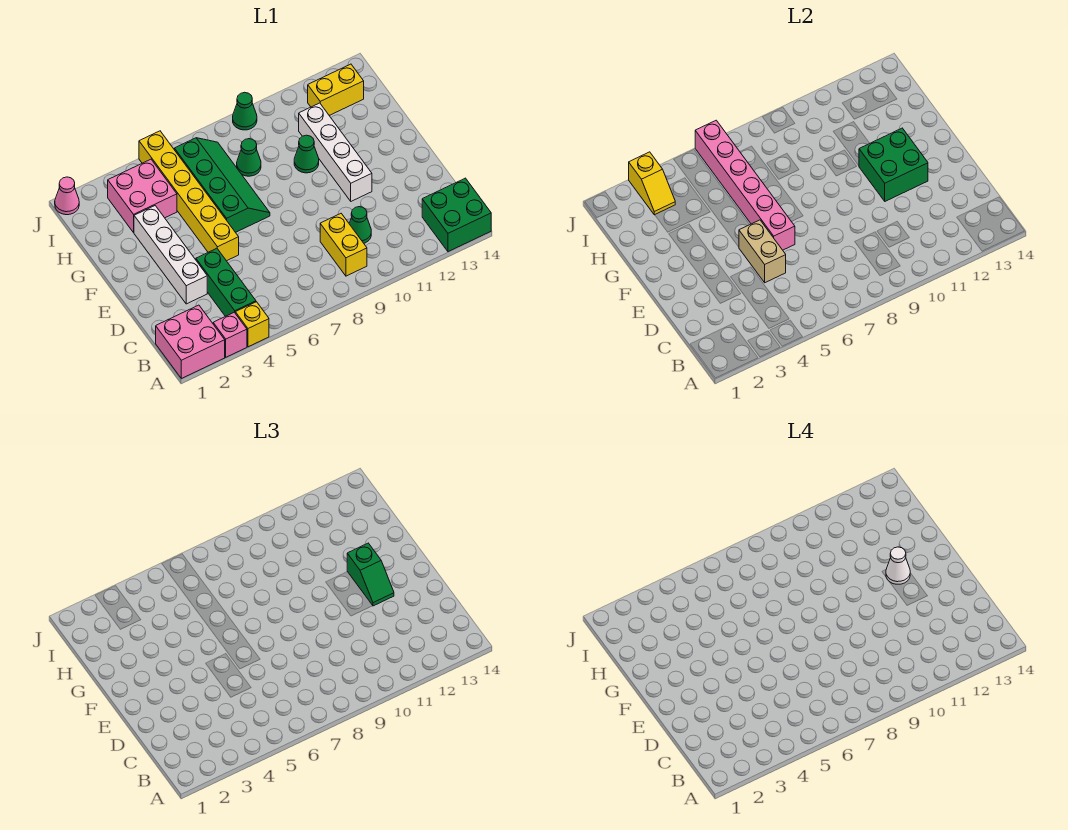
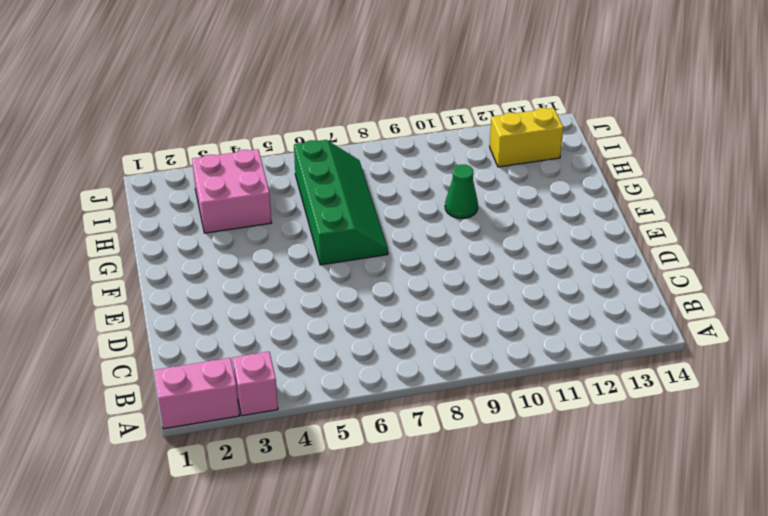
pink brick A1:A2 level 1 -> pink brick A1:B2 level 1
none -> yellow brick A4 level 1
none -> green brick A13:B14 level 1
none -> green brick B4:D4 level 1

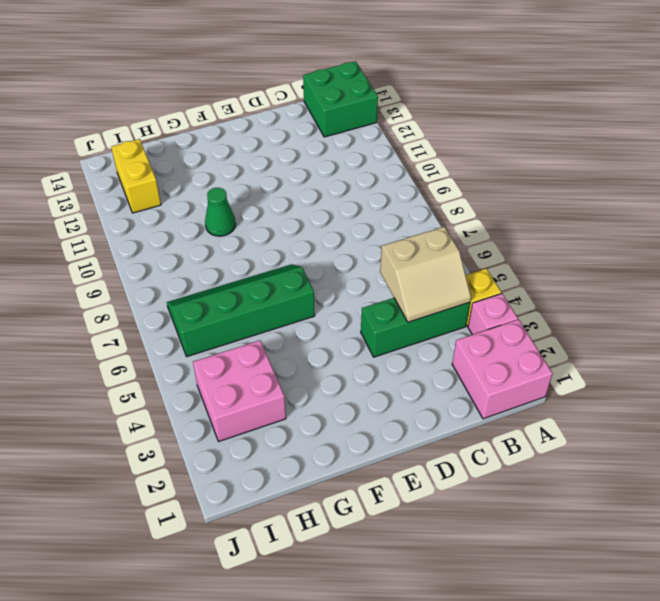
tan slope B4:C5 level 2 top 5 -> none
none -> yellow brick B9:C9 level 1
none -> green cone C10 level 1
none -> white brick D3:G3 level 1

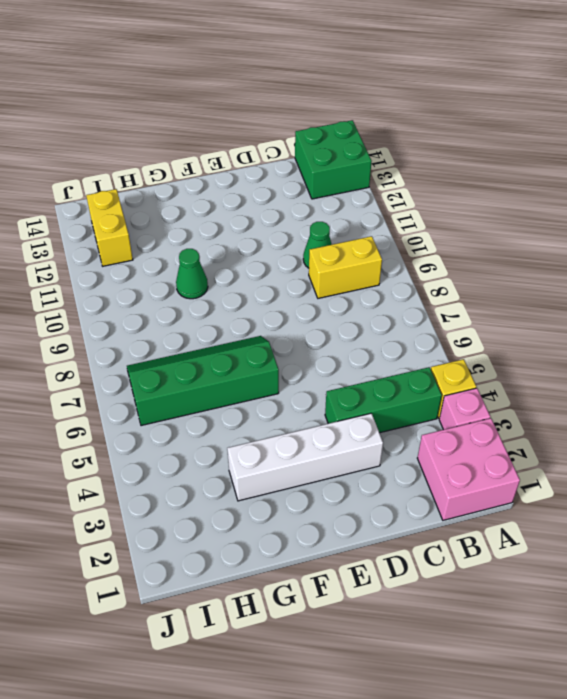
none -> yellow brick E5:J5 level 1
none -> white brick E11:H11 level 1
none -> pink brick H3:I4 level 1

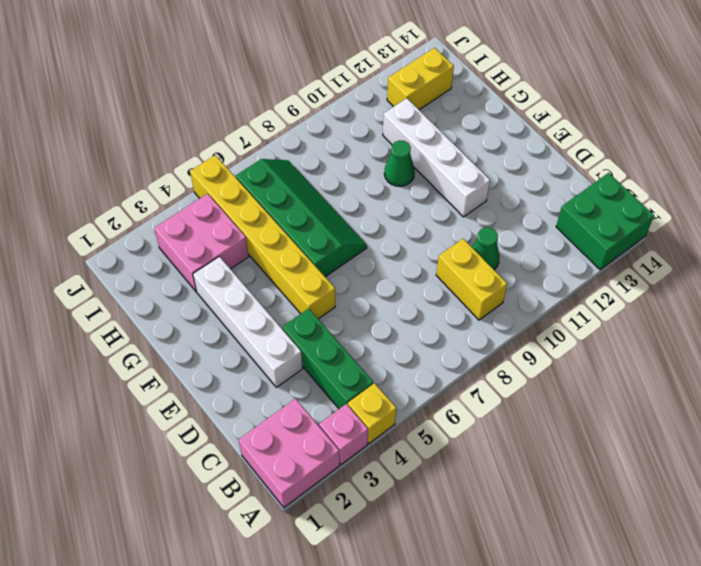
none -> green cone H8 level 1
none -> pink cone J1 level 1
none -> green cone J9 level 1

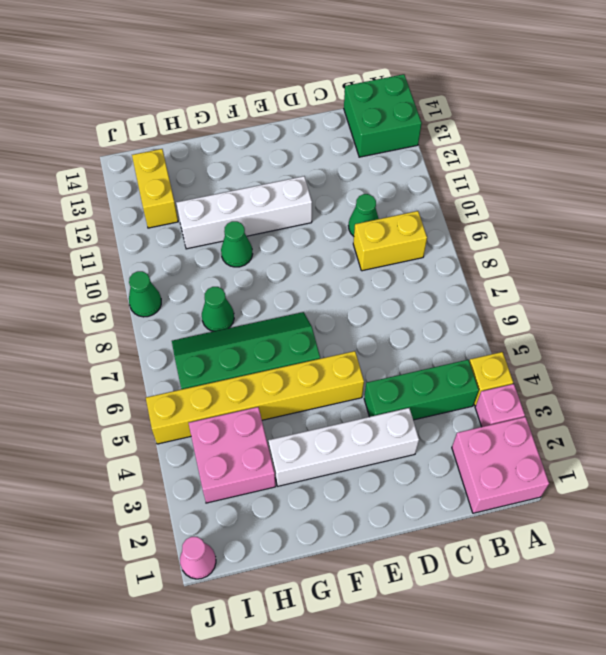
none -> tan brick D5:E5 level 2
none -> pink brick E6:J6 level 2
none -> green brick E11:F12 level 2

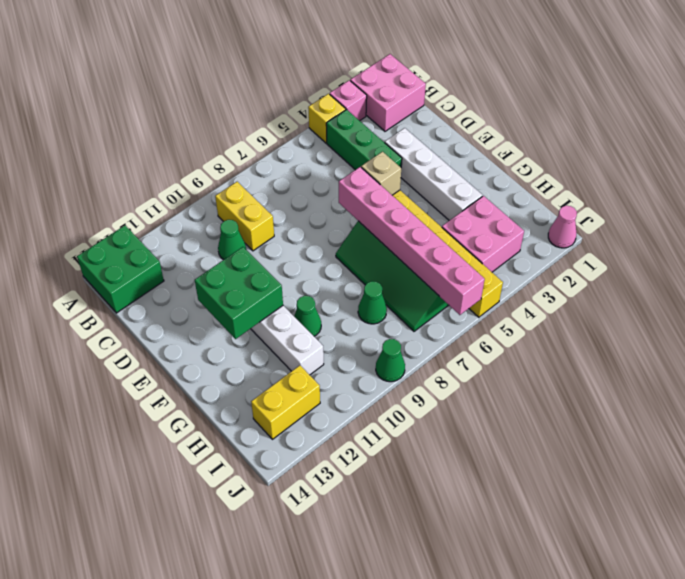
tan brick E5 level 2 -> tan brick D5:E5 level 2
none -> yellow slope I3:J3 level 2 top J
none -> green slope E12:F12 level 3 top F
none -> white cone F12 level 4

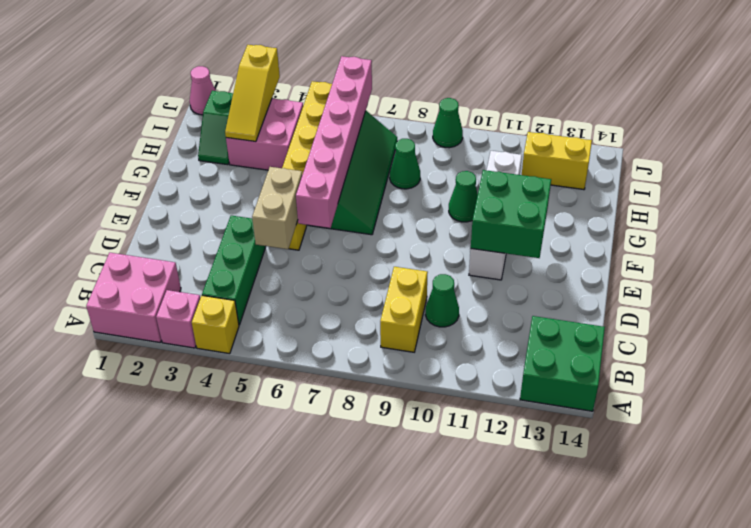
green slope H2:I2 level 1 top I -> green slope E12:F12 level 3 top F
yellow slope H3:J3 level 2 top J -> yellow slope I3:J3 level 2 top J
none -> white brick D3:G3 level 1
none -> white cone F12 level 4

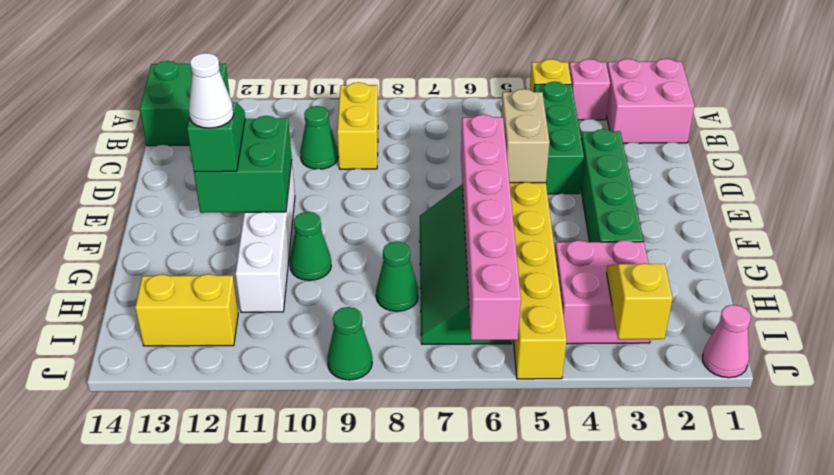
green brick D3:G3 level 1 -> white brick D3:G3 level 1

